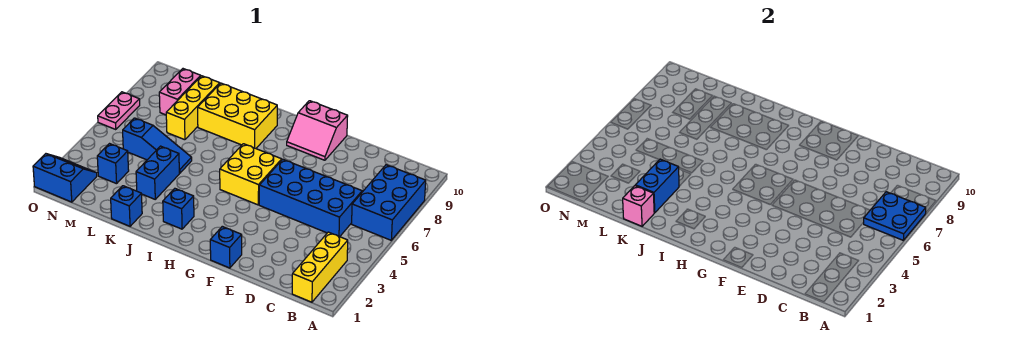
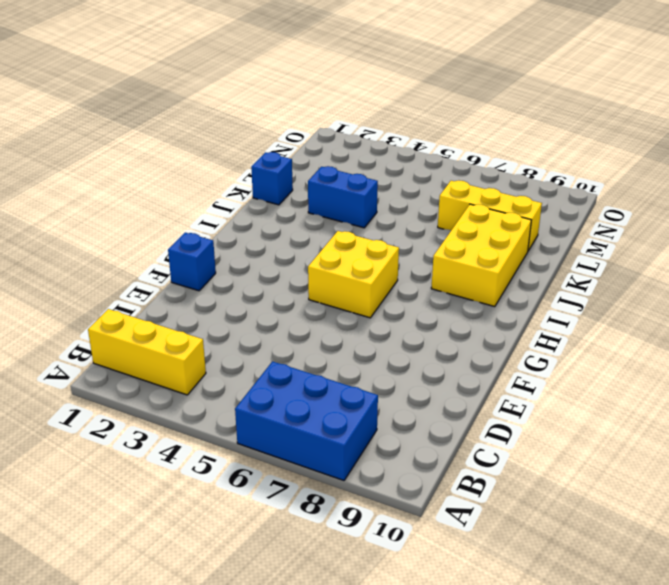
none -> blue brick C5:F6 level 1
none -> pink slope F9:G10 level 1 top 10
none -> blue brick I2 level 1

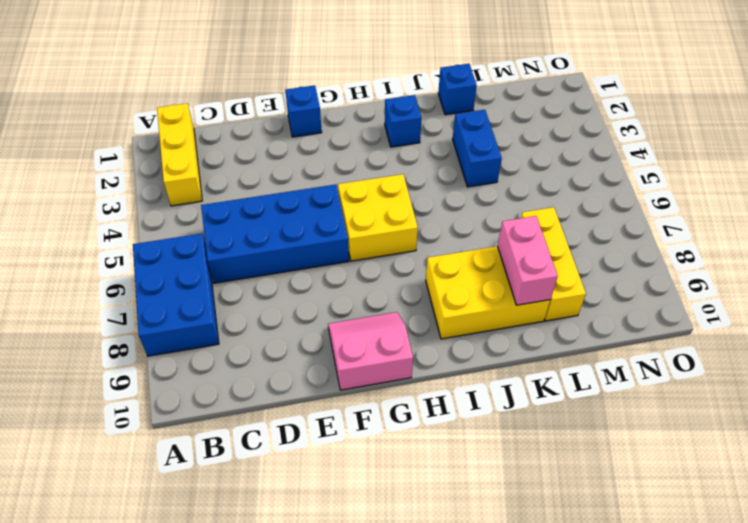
pink brick K8:K9 level 2 -> pink brick M8:M9 level 1
none -> blue slope K5:M5 level 1 top M
none -> blue brick M3 level 1
none -> blue slope N1:O2 level 1 top 1

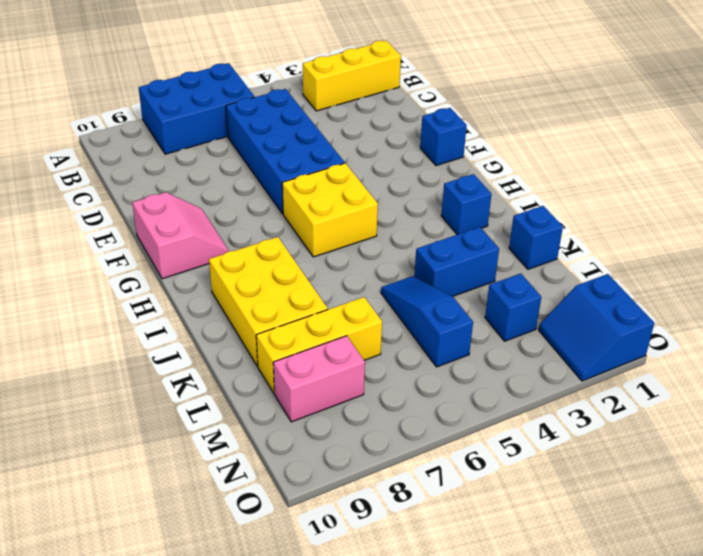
none -> pink plate O6:O7 level 1
none -> blue plate A6:B7 level 2
none -> pink brick K1 level 2

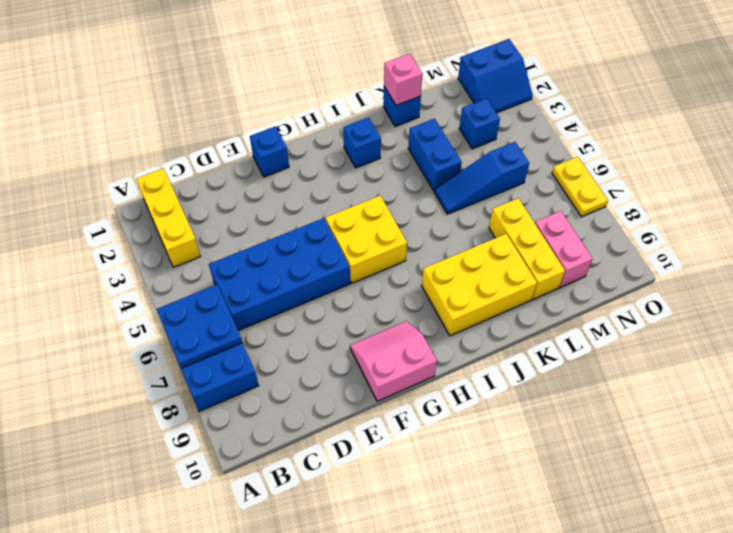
yellow plate O6:O7 level 1 -> pink plate O6:O7 level 1
none -> blue brick K2:K3 level 2

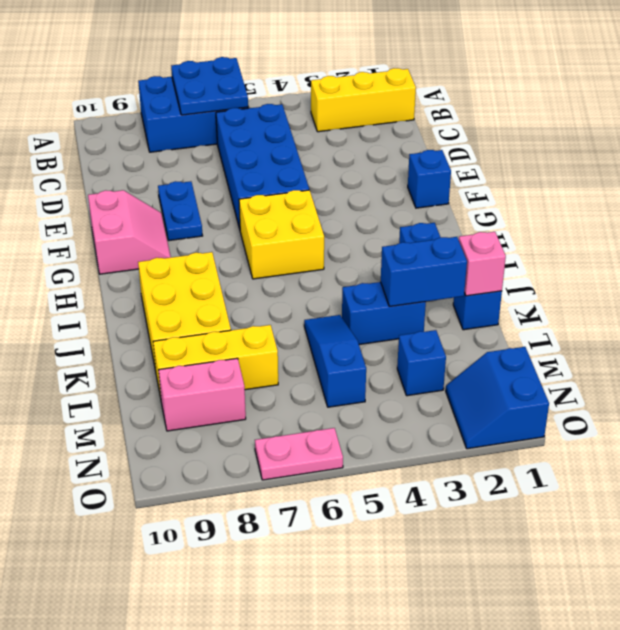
blue plate E8:F8 level 1 -> none

